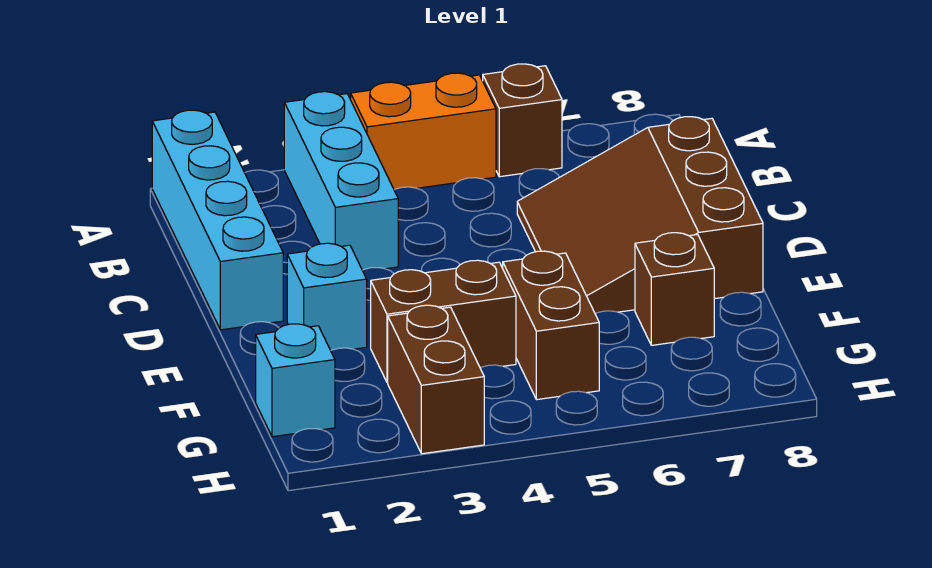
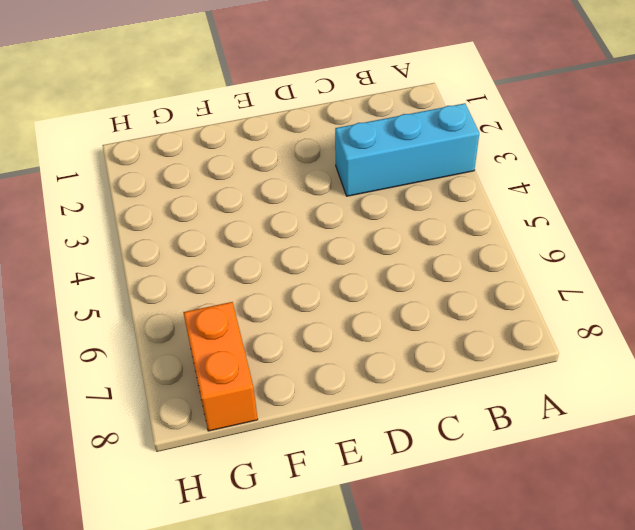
orange brick G7:G8 level 1 -> orange brick A4:A5 level 1
none -> cyan brick A1:D1 level 1
none -> brown brick A6 level 1

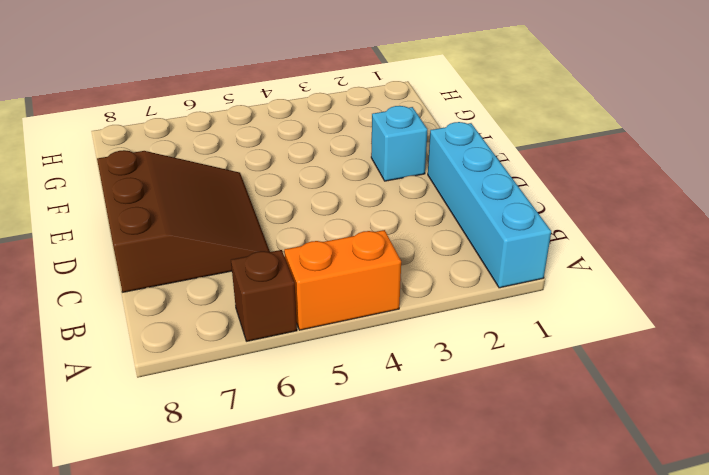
none -> cyan brick A3:C3 level 1
none -> brown brick F3:F4 level 1

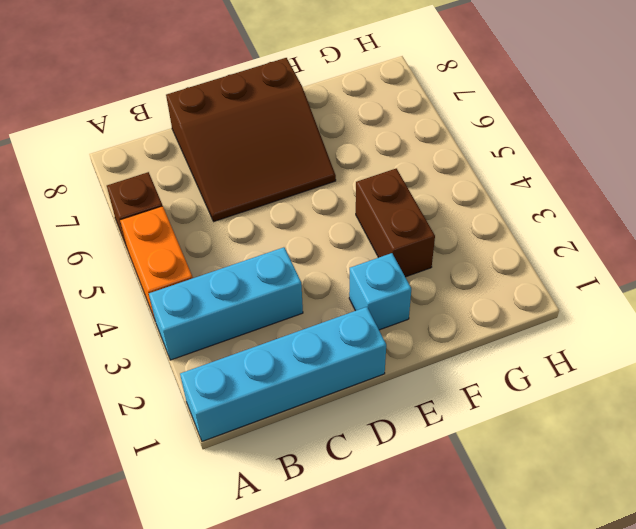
none -> brown brick F5:G5 level 1
none -> brown brick F7 level 1

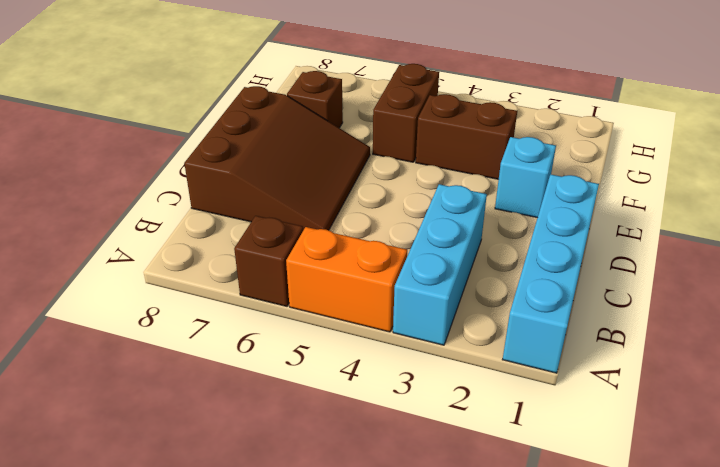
none -> cyan brick G1 level 1
none -> brown brick G3:H3 level 1

